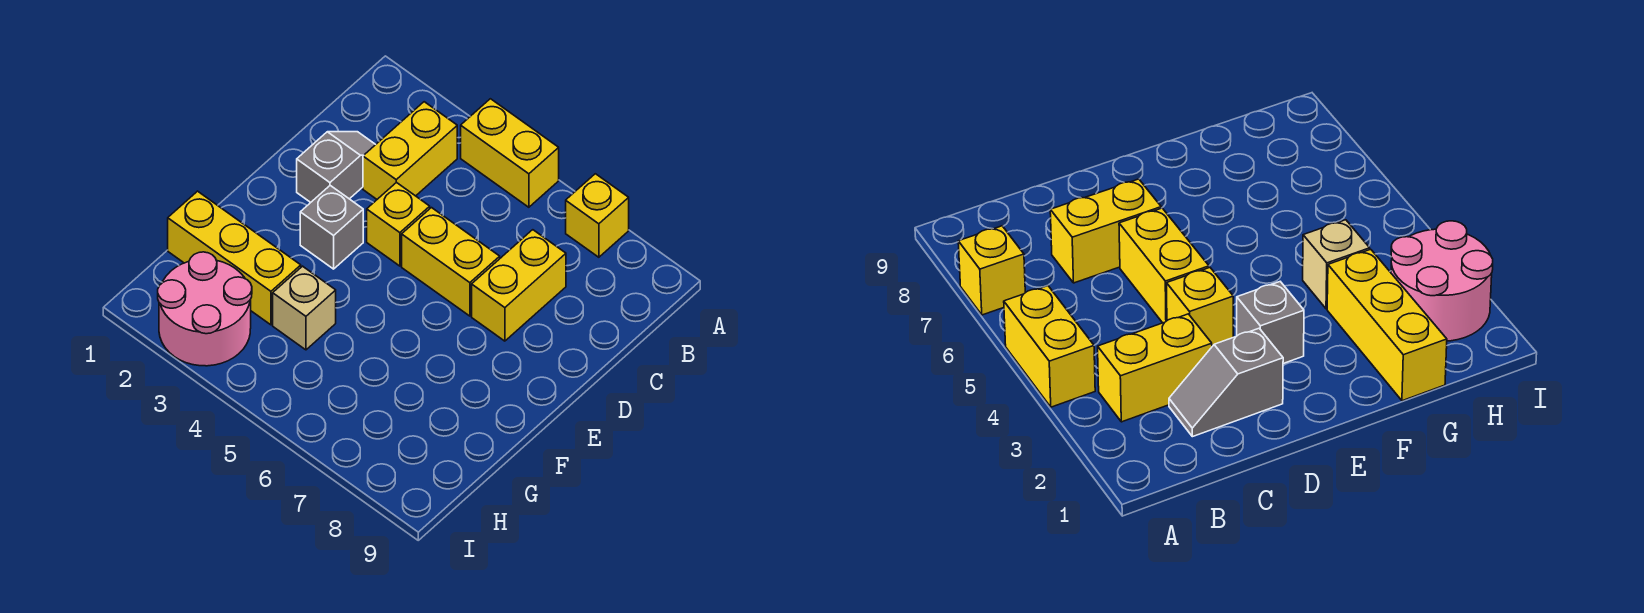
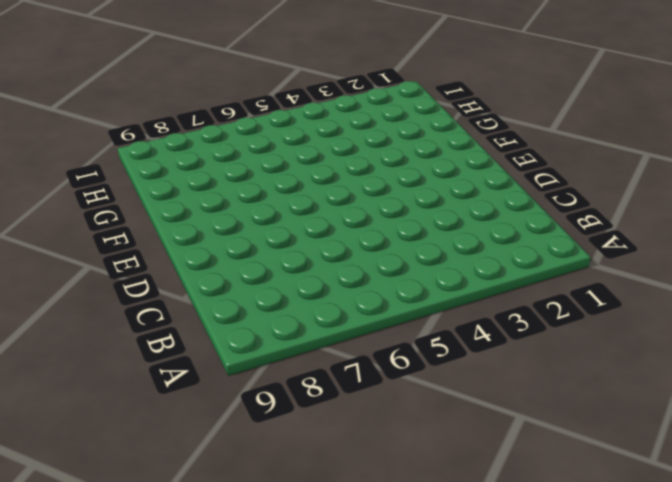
none -> yellow brick A4:A5 level 1
none -> yellow brick A7 level 1

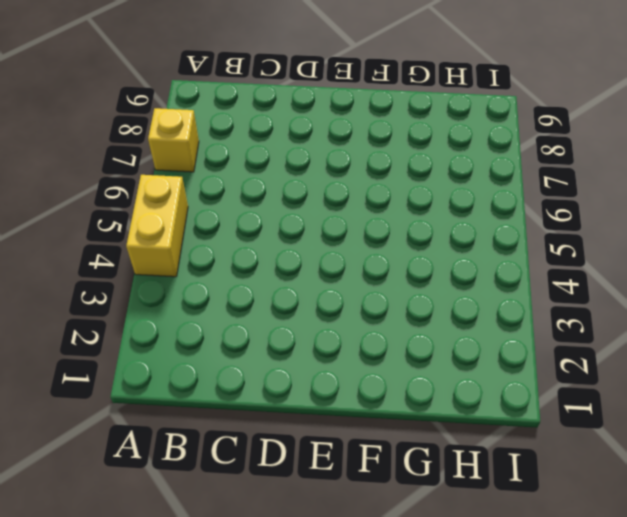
none -> yellow brick B3:C3 level 1
none -> grey slope C2:D2 level 1 top D

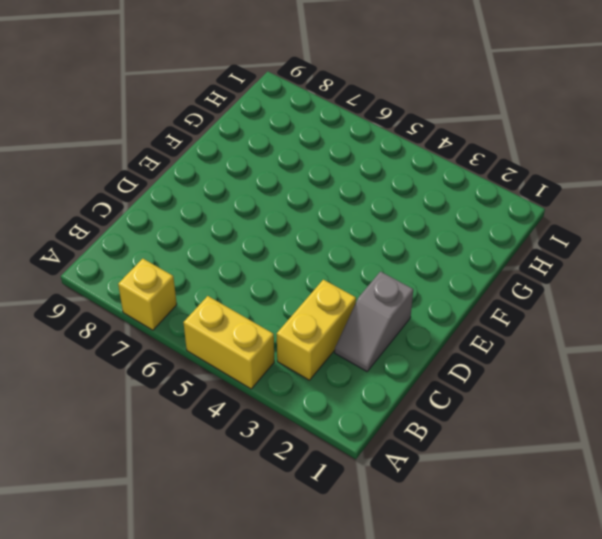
none -> yellow brick C7:D7 level 1
none -> yellow brick D4 level 1

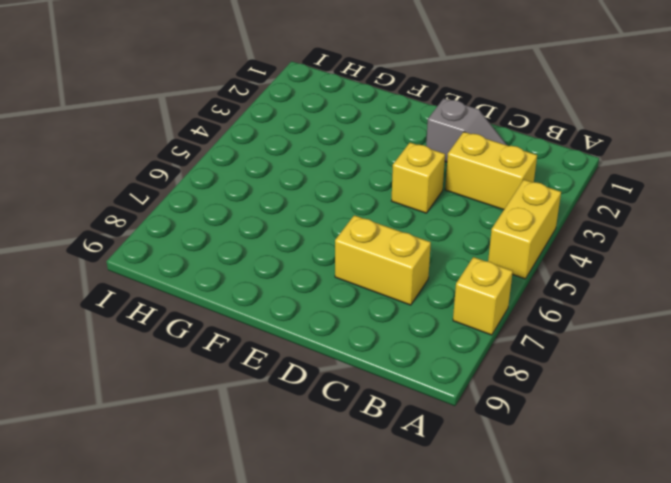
none -> yellow brick D5:D6 level 1
none -> grey brick E3 level 1

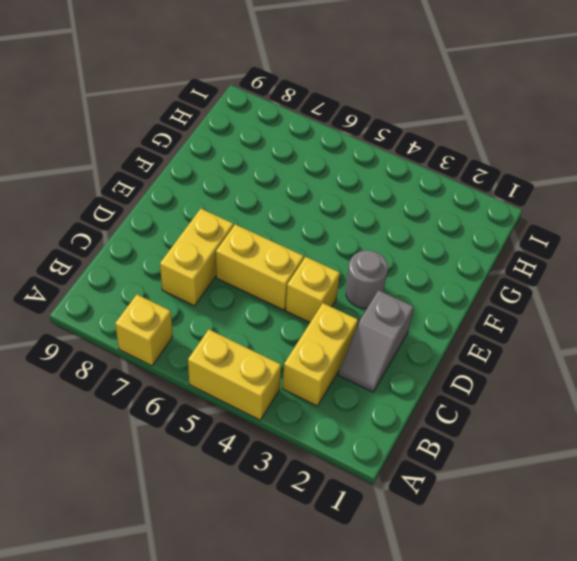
grey round brick E3 level 1 -> grey brick E3 level 1
none -> yellow brick G1:G3 level 1
none -> tan brick G4 level 1

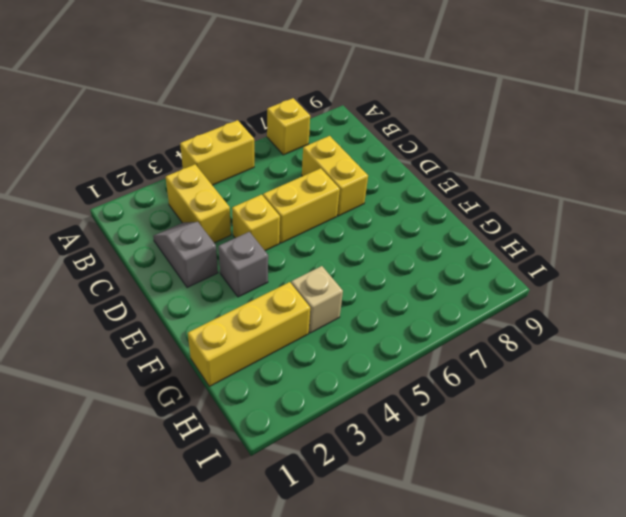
none -> pink round brick H2:I3 level 1

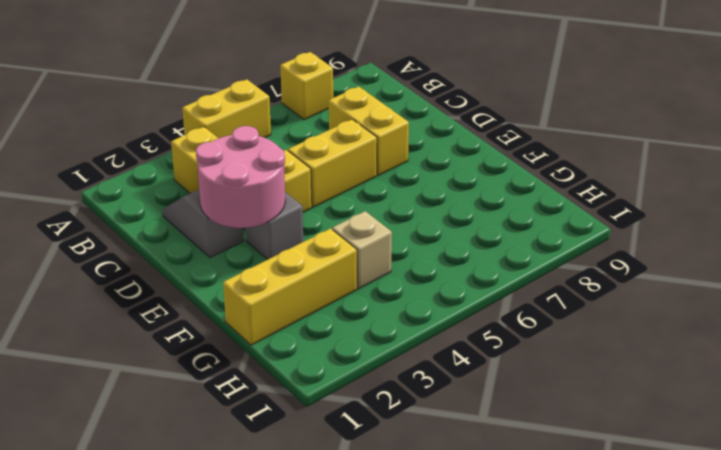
pink round brick D2:E3 level 2 -> pink round brick H2:I3 level 1

